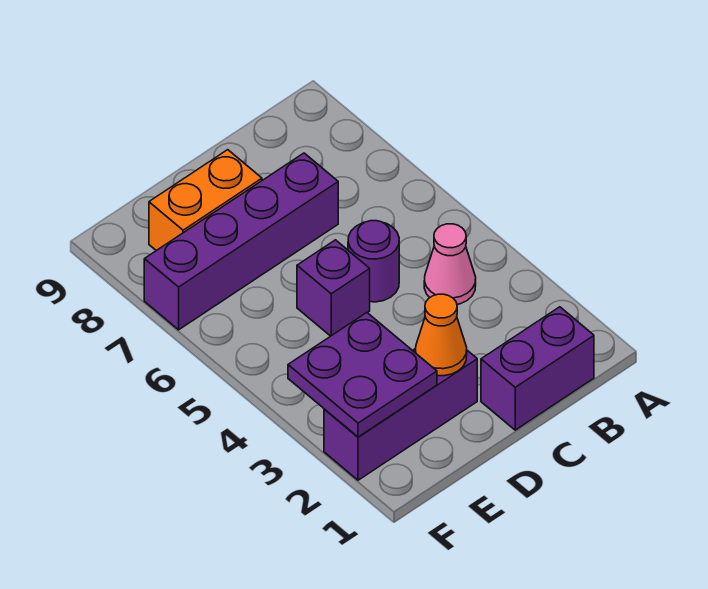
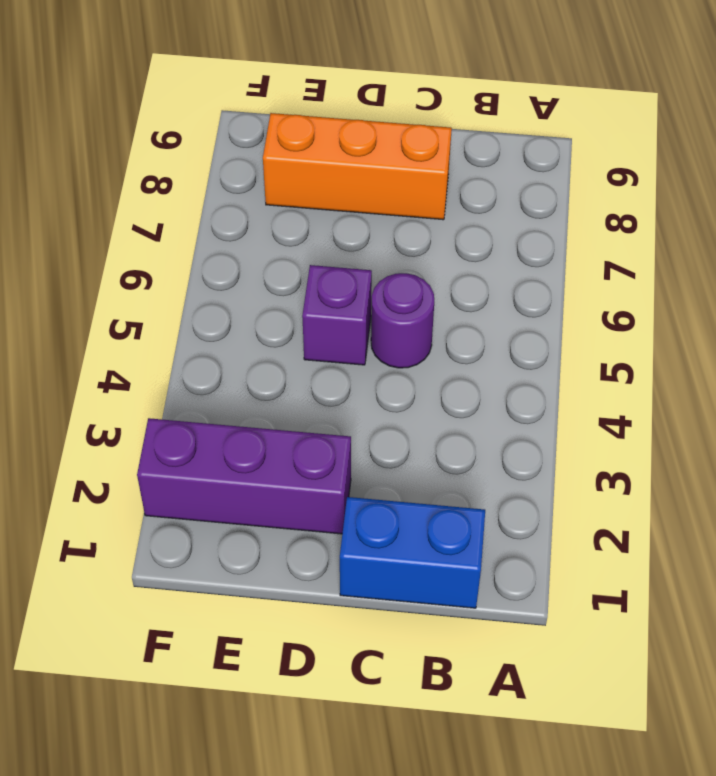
blue brick B1:C1 level 1 -> purple brick B1:C1 level 1
orange brick C8:E8 level 1 -> orange brick D8:E8 level 1
none -> pink cone B4 level 1
none -> purple brick C7:F7 level 1

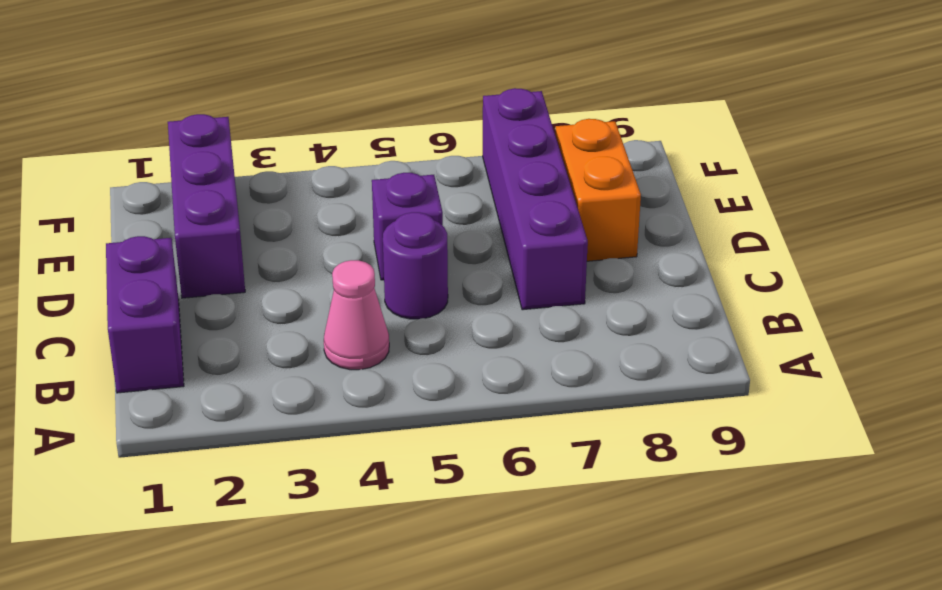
none -> orange cone D2 level 2
none -> purple plate E2:F3 level 2

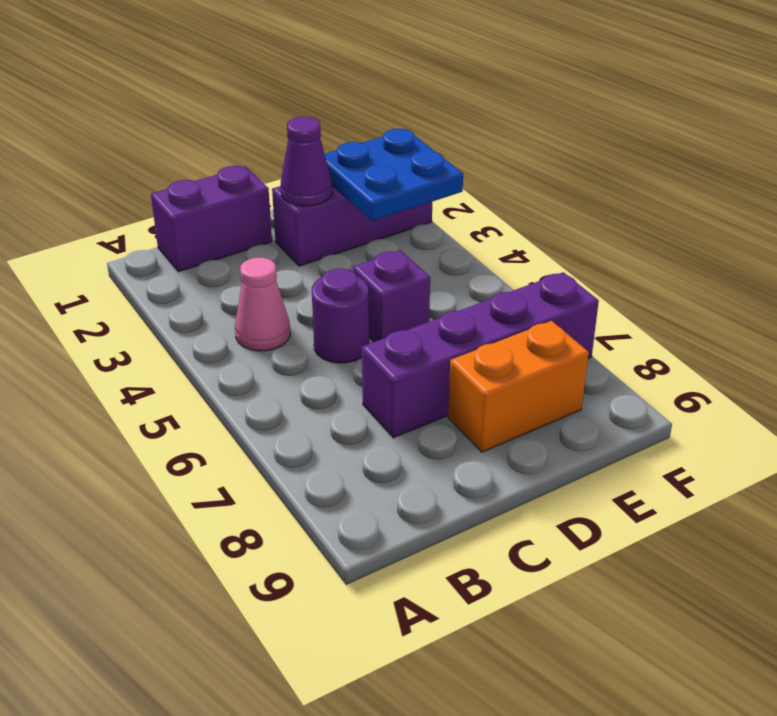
purple cone D2 level 2 -> orange cone D2 level 2
blue plate E2:F3 level 2 -> purple plate E2:F3 level 2

